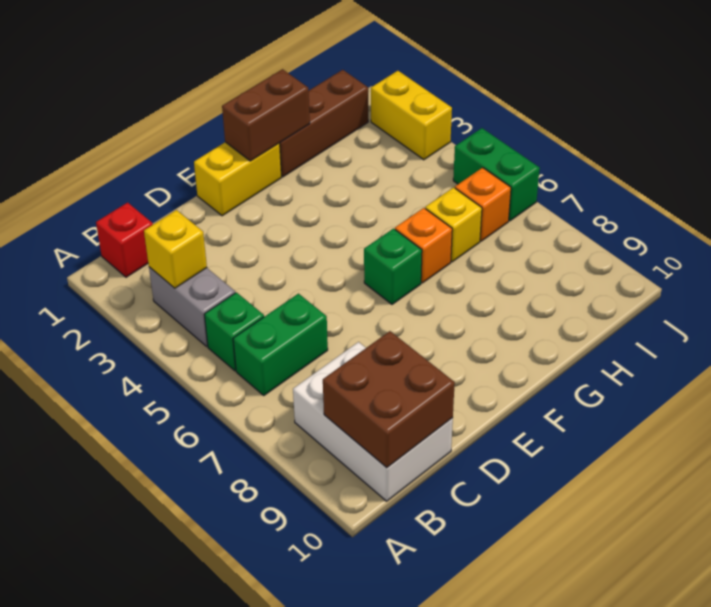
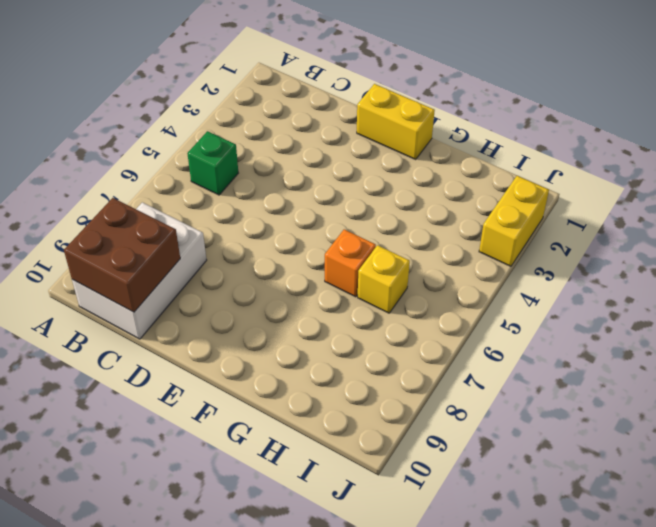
none -> red brick B1 level 1
none -> grey brick B3:B4 level 1
none -> green brick B6:C6 level 1

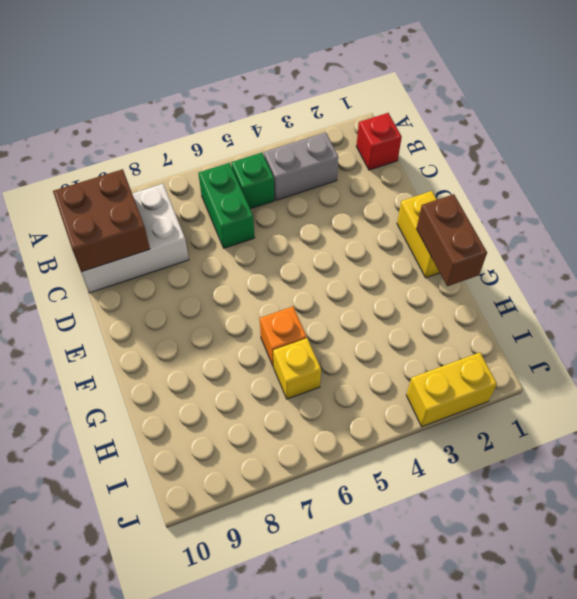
none -> green brick F6 level 1
none -> brown brick G1:I1 level 1
none -> orange brick I6 level 1

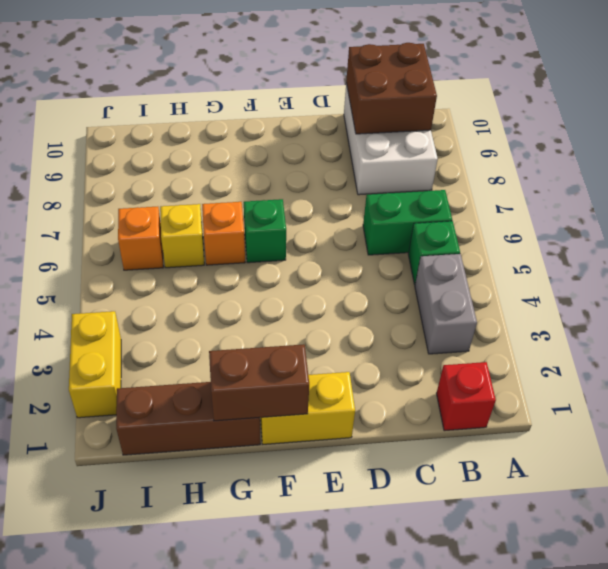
none -> green brick J5:J6 level 1
none -> yellow brick B3 level 2

